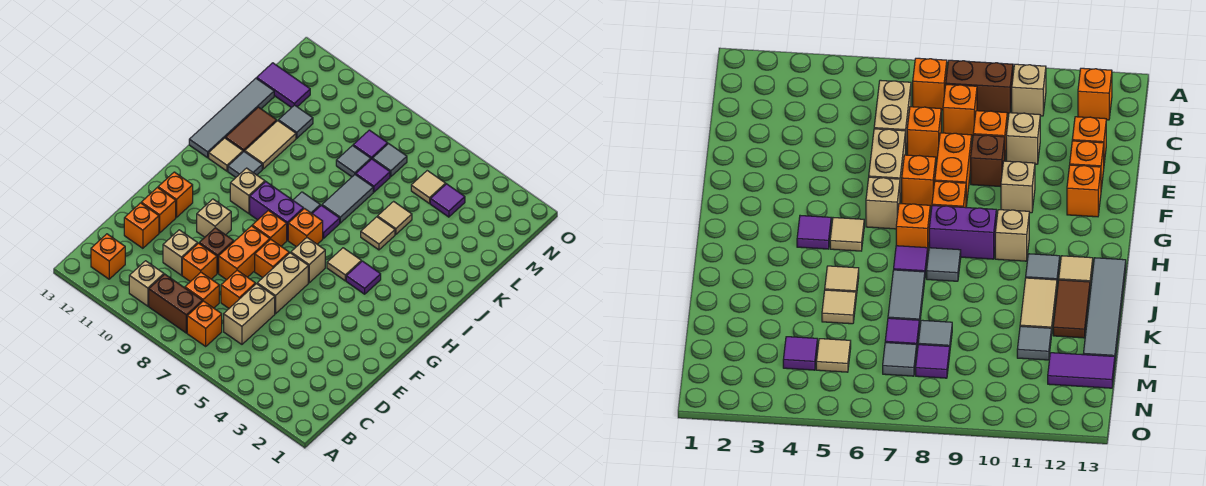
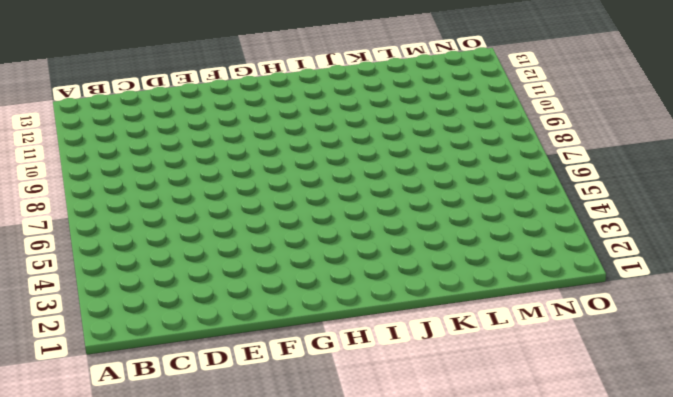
none -> orange brick B7 level 1
none -> brown brick B8:B9 level 1
none -> tan brick B10 level 1
none -> orange brick B12 level 1

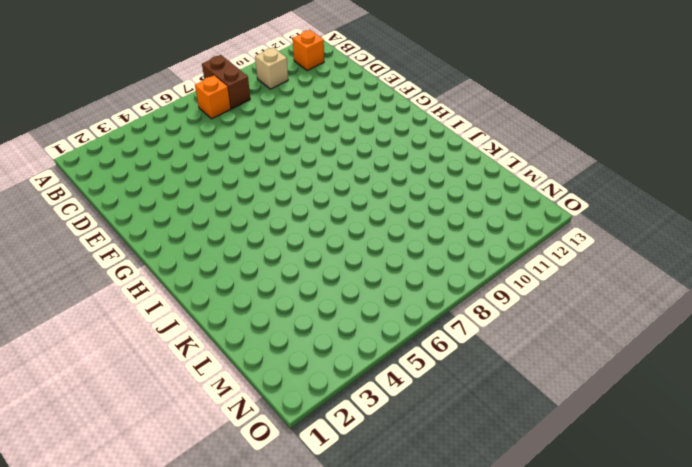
brown brick A8:B8 level 1 -> brown brick B8:B9 level 1
none -> tan brick C6:D6 level 1
none -> orange brick C8 level 1
none -> orange brick D7 level 1
none -> orange brick D9 level 1

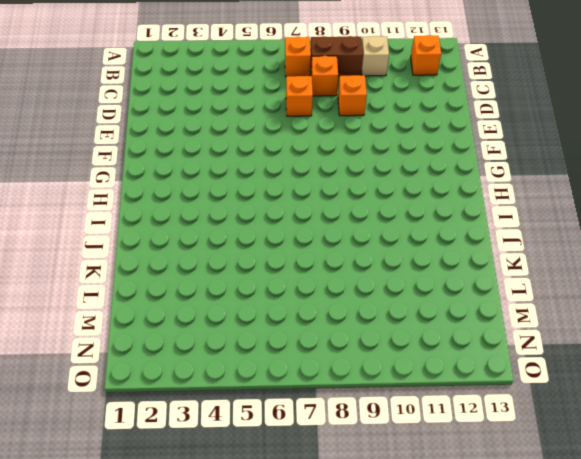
none -> tan brick C6:D6 level 1
none -> tan brick D10 level 1
none -> orange brick D12 level 1
none -> tan brick E6:F6 level 1

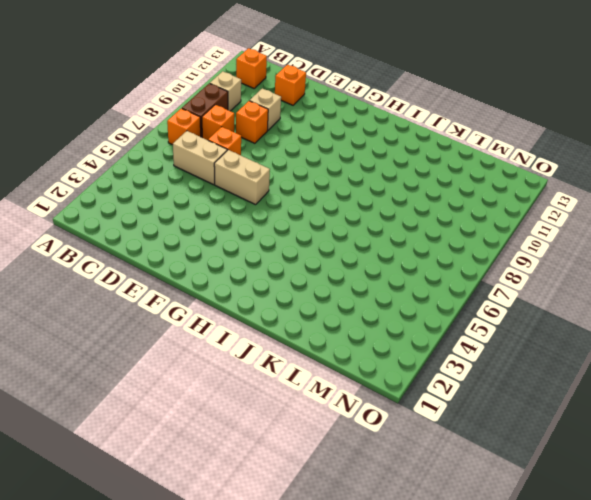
none -> orange brick E8:F8 level 1
none -> brown brick E9 level 1
none -> orange brick E12 level 1
none -> orange brick F7 level 1

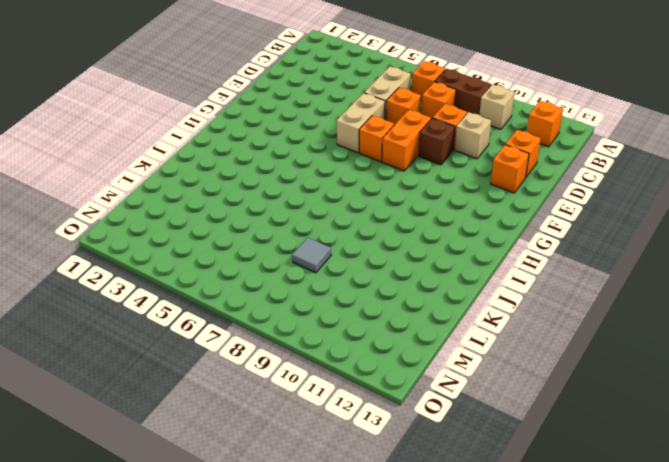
none -> tan brick F10 level 1
none -> orange brick F12 level 1
none -> tan brick G6 level 1
none -> orange brick G8 level 1

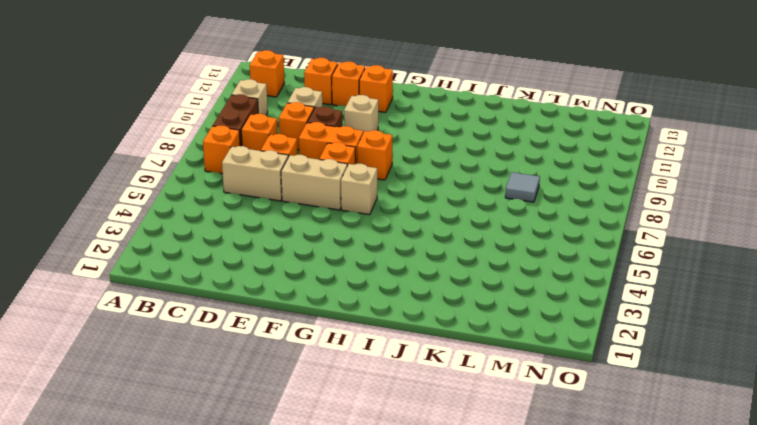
none -> purple tile H4 level 1
none -> tan tile H5 level 1
none -> orange brick H7 level 1
none -> purple brick H8:H9 level 1

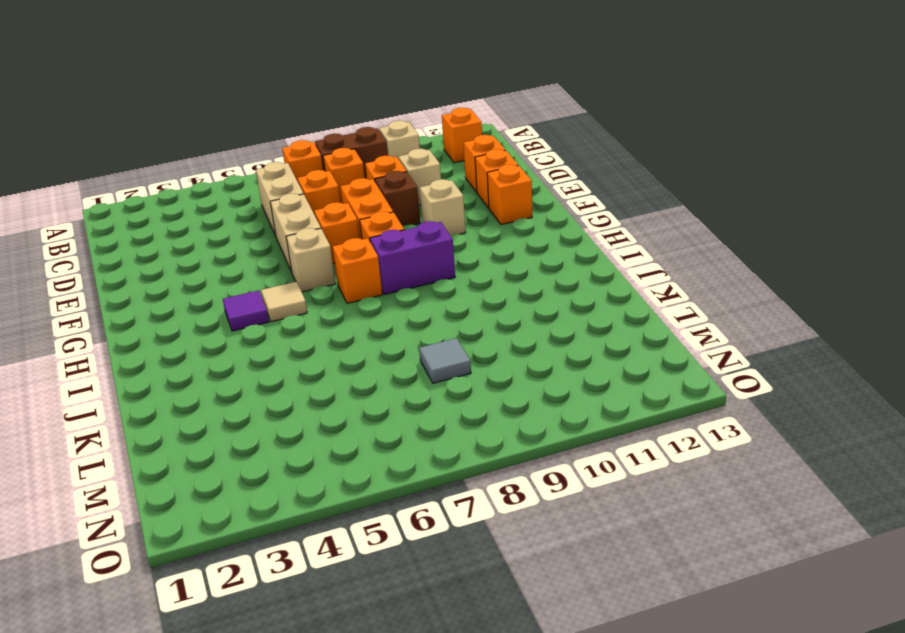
none -> tan brick H10 level 1
none -> purple tile I7 level 1
none -> grey tile I8 level 1
none -> grey tile I11 level 1

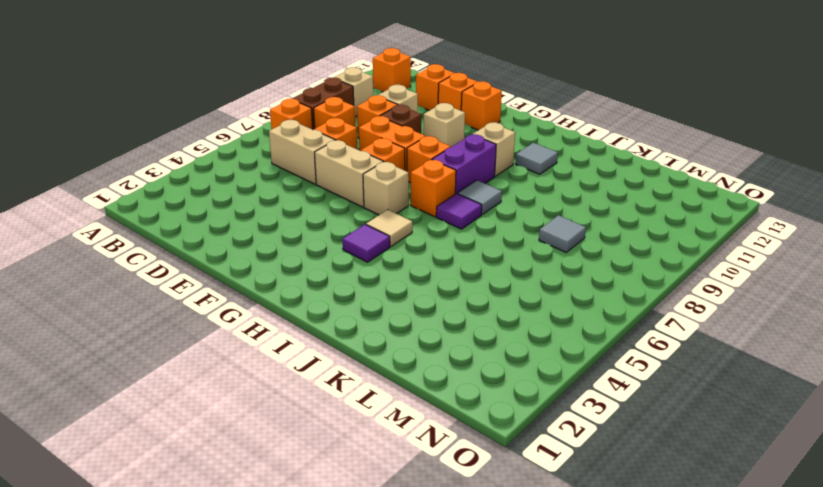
none -> tan tile I12 level 1
none -> grey tile I13:L13 level 1
none -> tan tile J5 level 1
none -> grey tile J7:K7 level 1

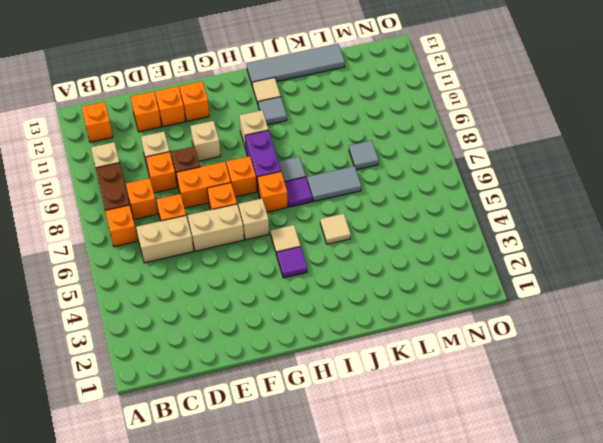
none -> tan tile J11:K11 level 1
none -> brown tile J12:K12 level 1
none -> tan tile K5 level 1
none -> purple tile L7 level 1

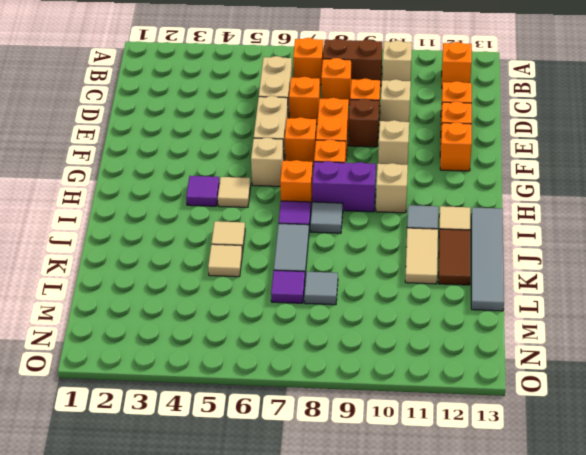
none -> grey tile L11 level 1
none -> purple tile M4 level 1
none -> tan tile M5 level 1
none -> grey tile M7 level 1

